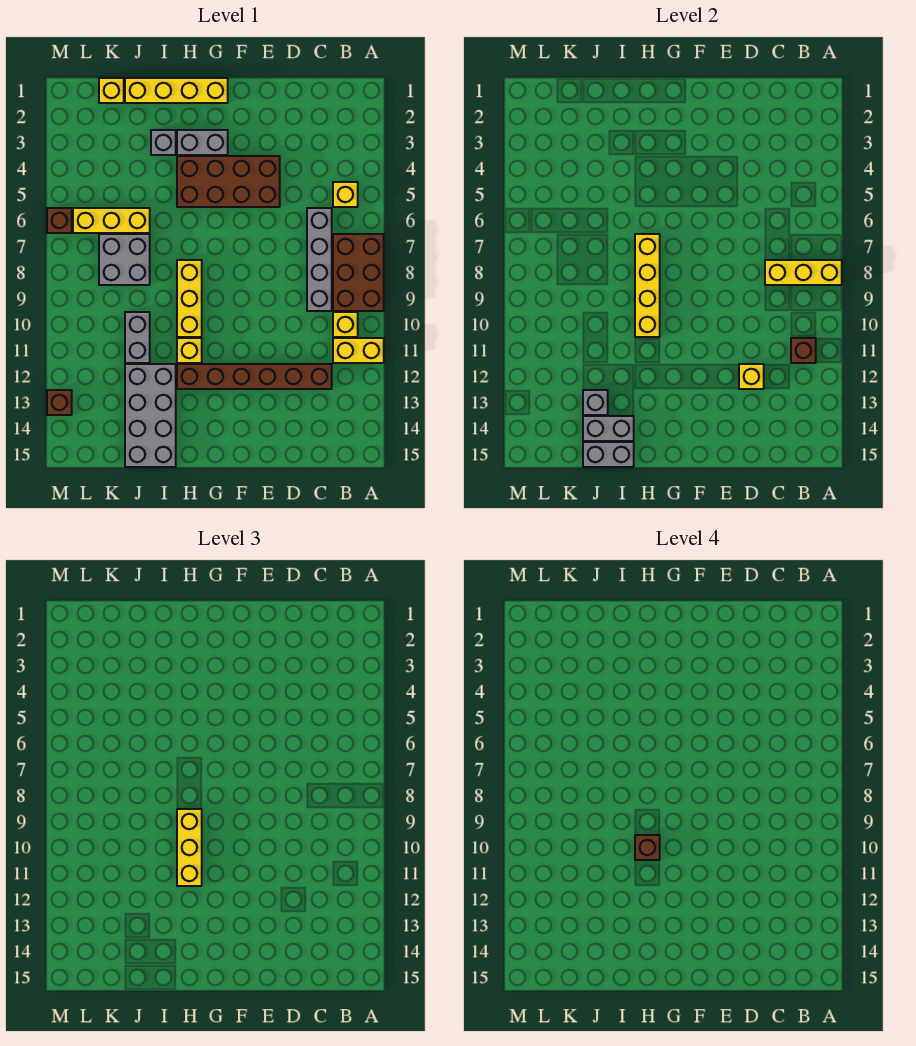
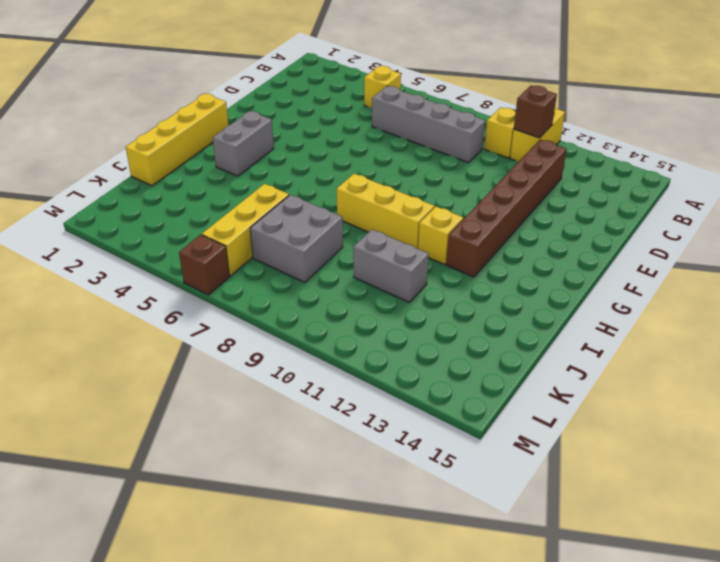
none -> brown brick A7:B9 level 1
none -> brown brick E4:H5 level 1
none -> grey brick I3 level 1

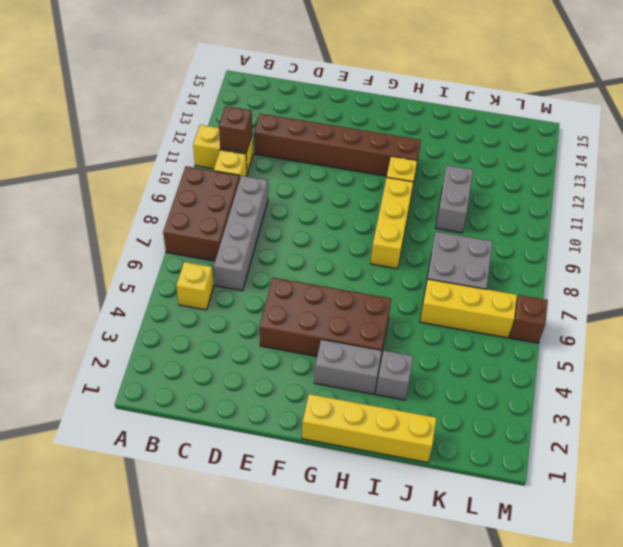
none -> grey brick I12:J15 level 1
none -> yellow brick K1 level 1
none -> brown brick M13 level 1

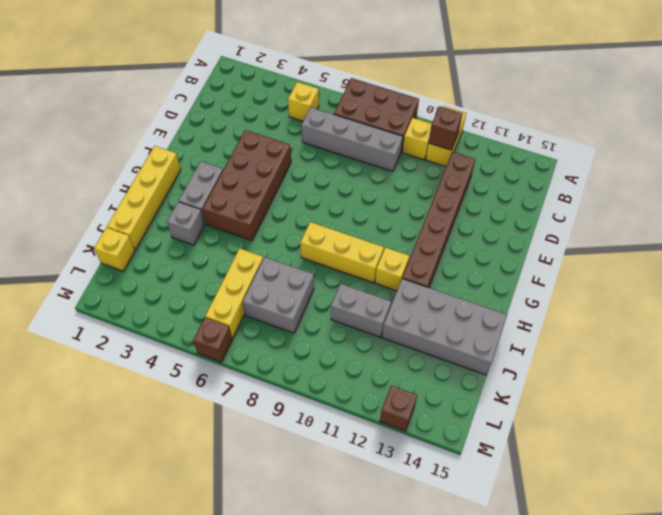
none -> yellow brick A8:C8 level 2
none -> yellow brick D12 level 2
none -> yellow brick H7:H10 level 2

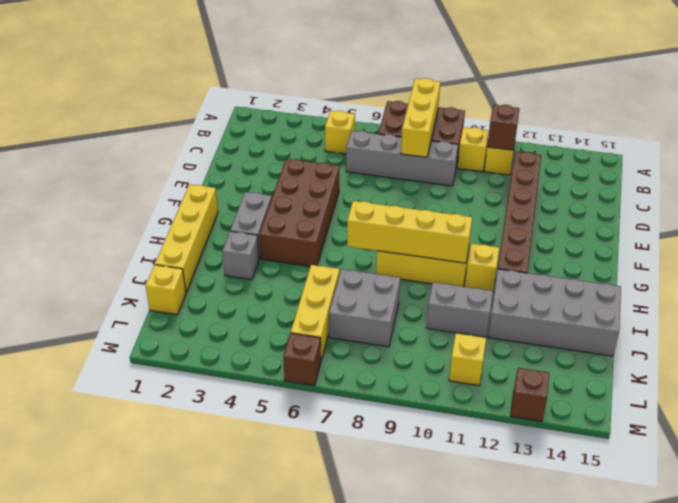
yellow brick L11 level 1 -> yellow brick D12 level 2
none -> grey brick I14:J14 level 2
none -> grey brick I15:J15 level 2
none -> grey brick J13 level 2

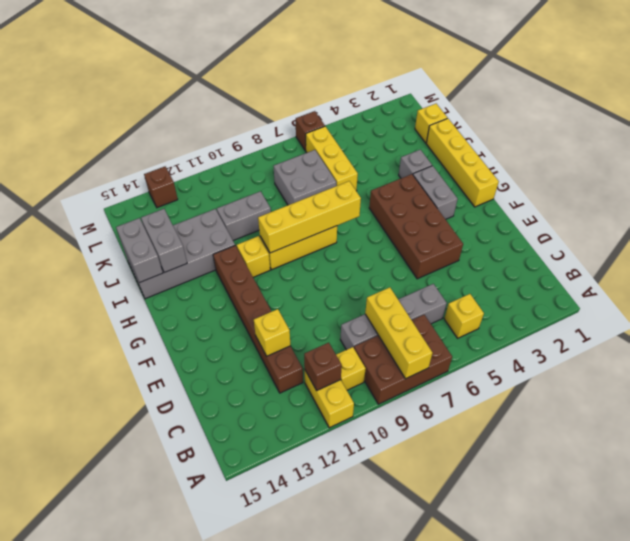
none -> grey brick J13 level 2
none -> yellow brick H9:H11 level 3
none -> brown brick H10 level 4

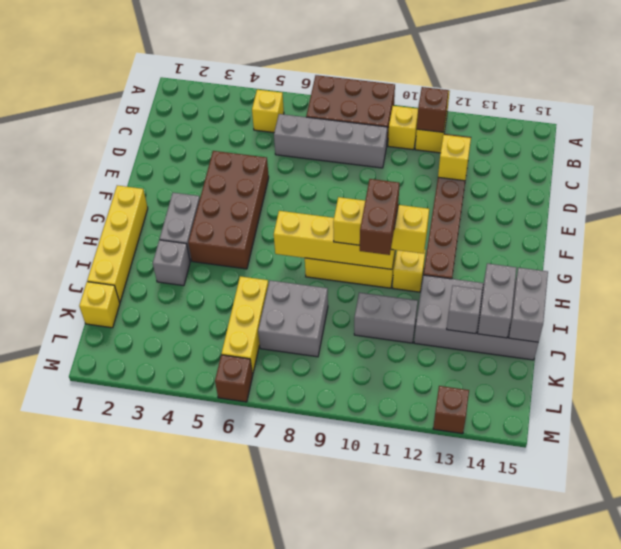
brown brick H10:I10 level 4 -> brown brick H10 level 4
none -> yellow brick A8:C8 level 2

